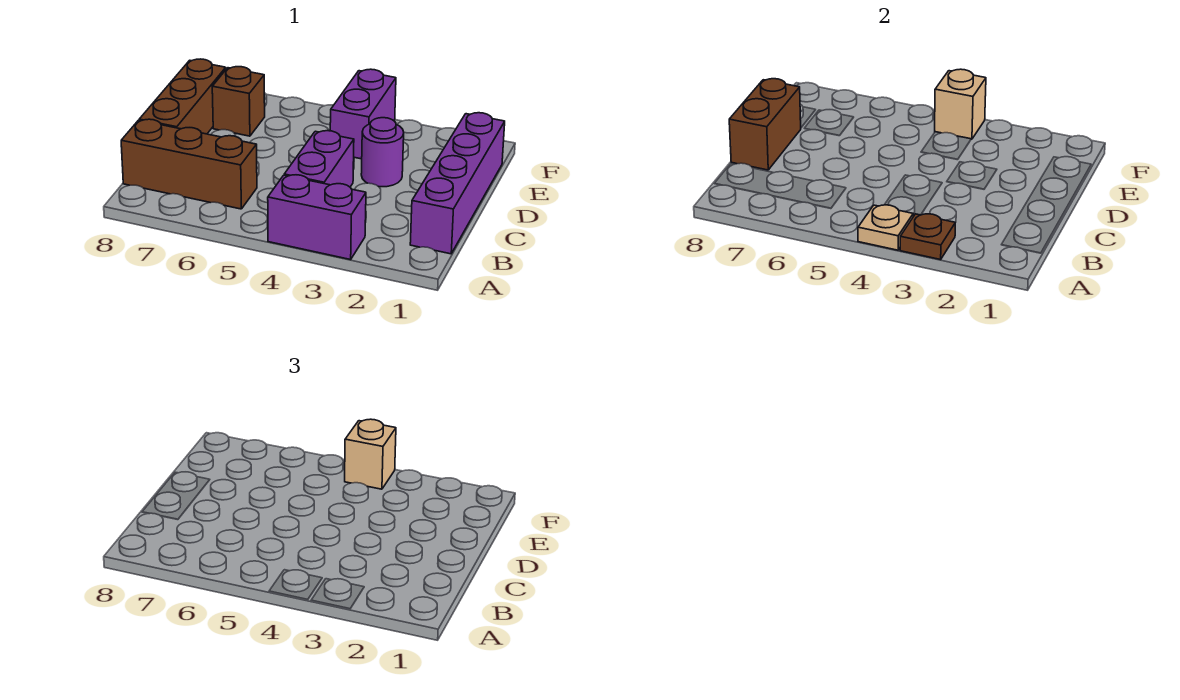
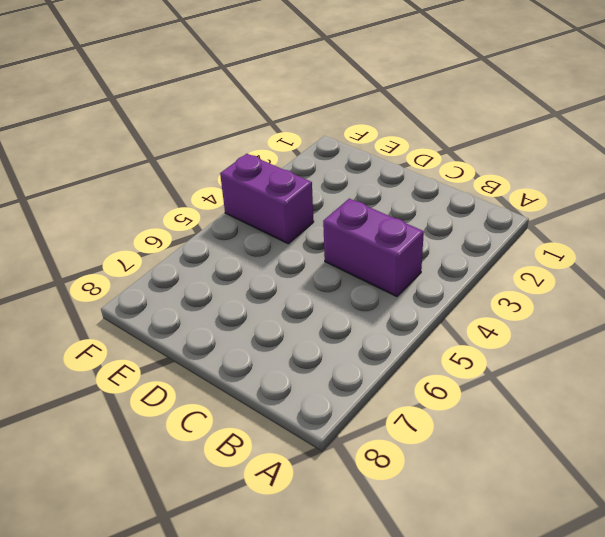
none -> purple brick A3:A4 level 1
none -> purple brick B1:E1 level 1
none -> brown brick B6:B8 level 1

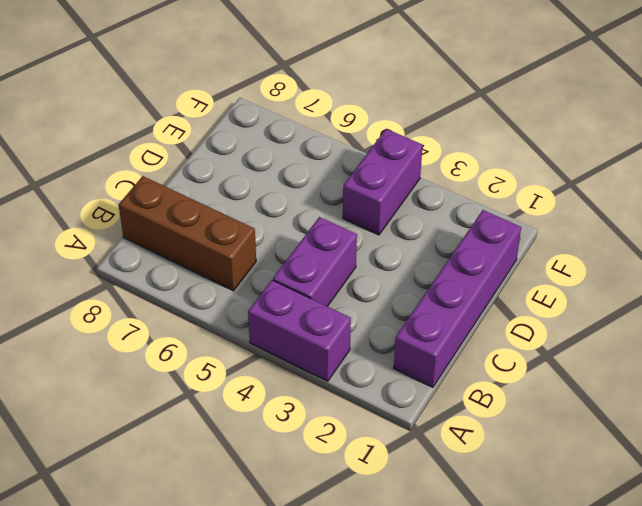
none -> brown brick C8:E8 level 1
none -> purple round brick D3 level 1
none -> brown brick E7 level 1

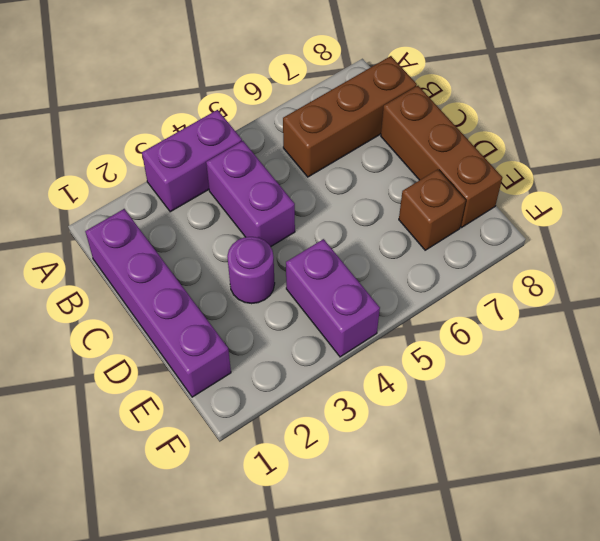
none -> brown plate A3 level 2
none -> tan plate A4 level 2
none -> brown brick C8:D8 level 2

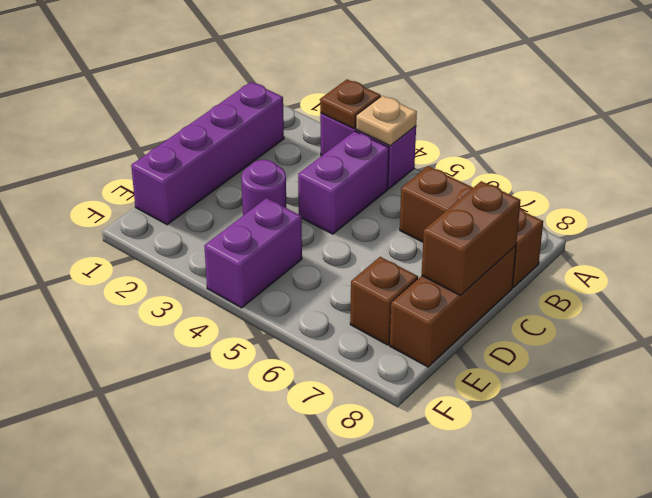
none -> tan brick F4 level 2
none -> tan brick F4 level 3

